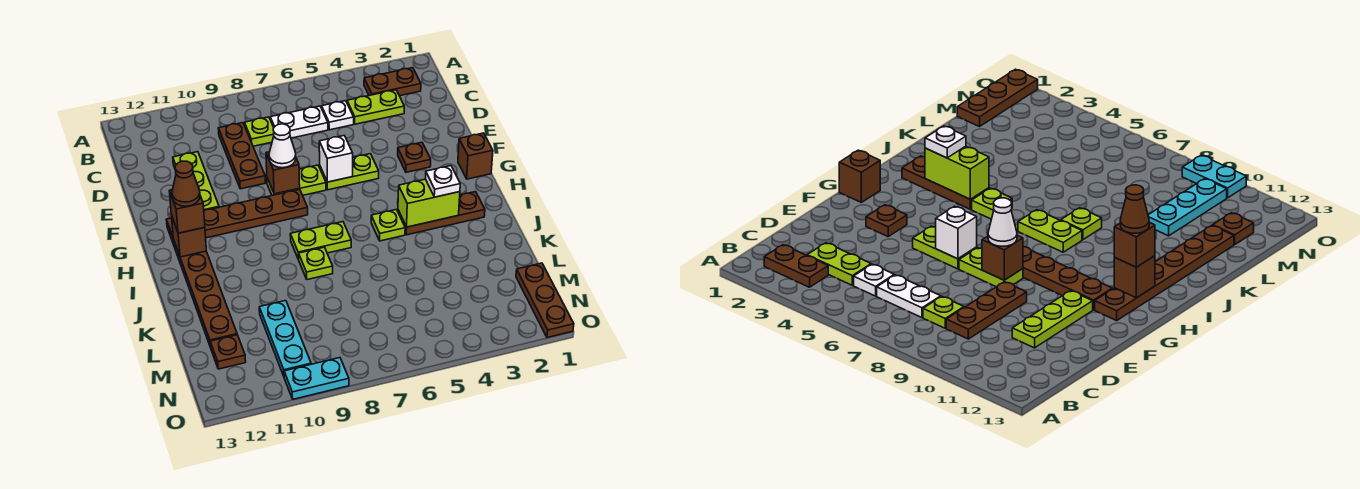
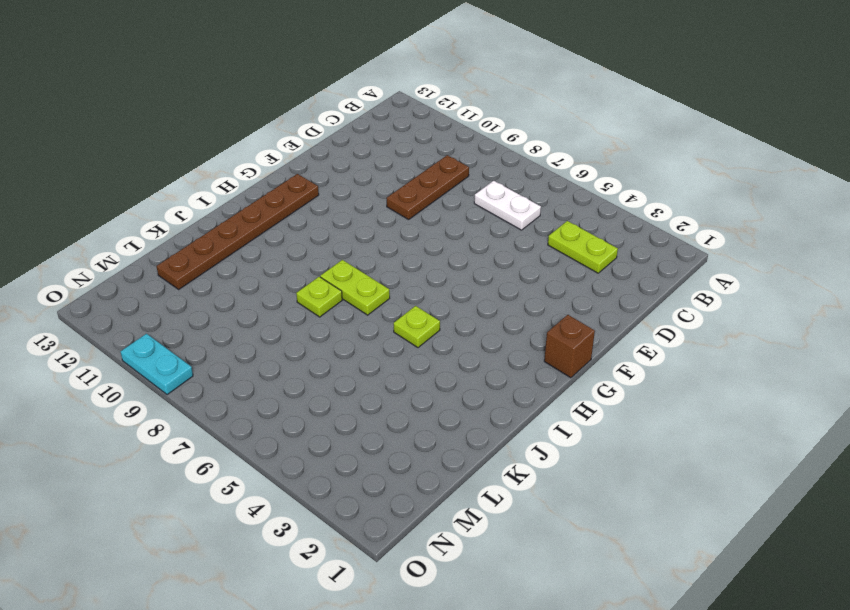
none -> brown plate B2:B3 level 1
none -> white plate C5 level 1
none -> lime plate C8 level 1

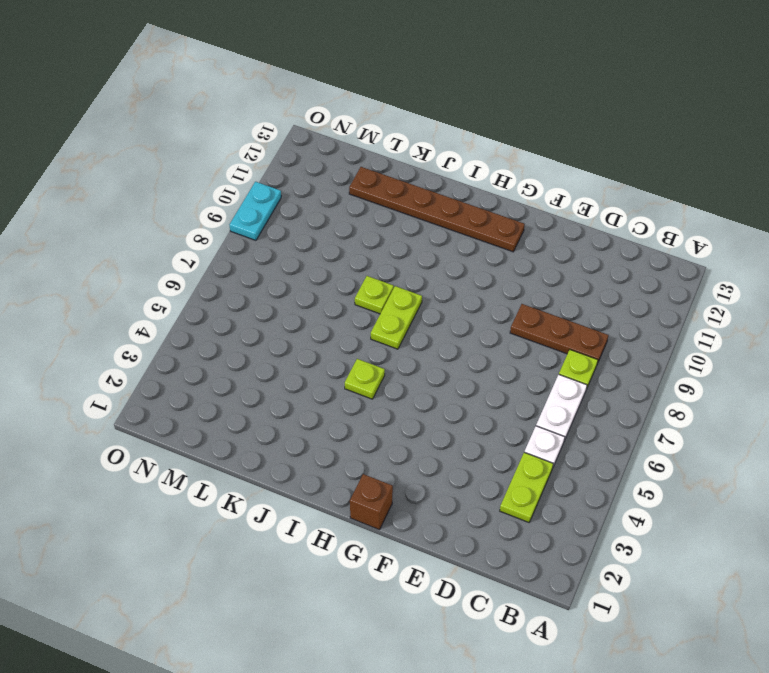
none -> brown plate B2:B3 level 1
none -> lime plate D11:F11 level 1
none -> brown plate F3 level 1

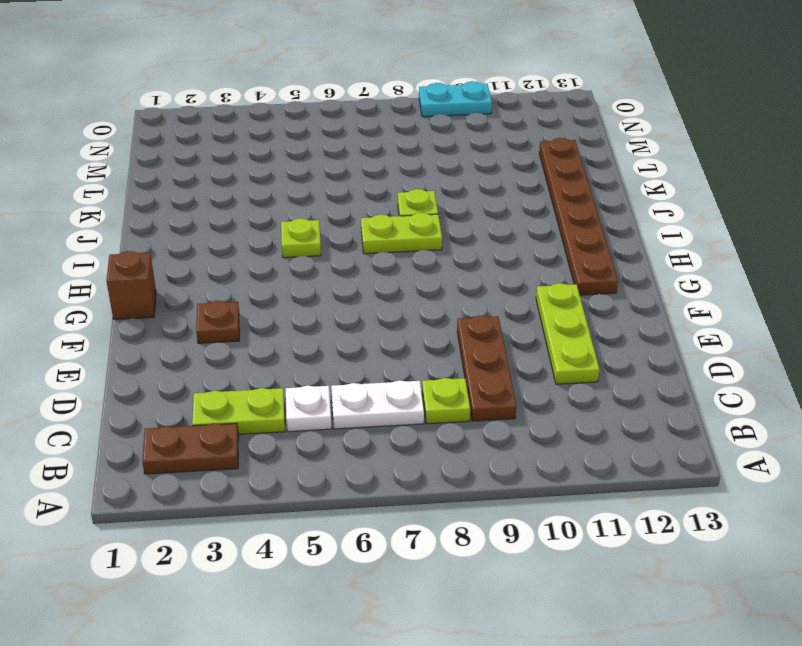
none -> lime plate F5:F6 level 1
none -> lime plate F7:F8 level 1
none -> brown plate G8:G11 level 1

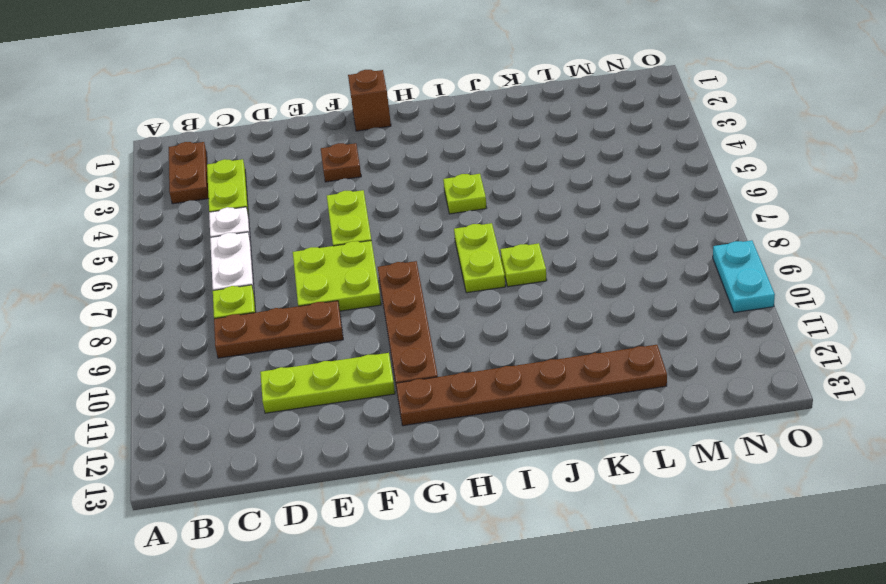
lime plate E7:F8 level 1 -> lime plate F7:F8 level 1
none -> brown plate I2:I4 level 1
none -> cyan plate L10:N10 level 1
none -> brown plate M1:O1 level 1

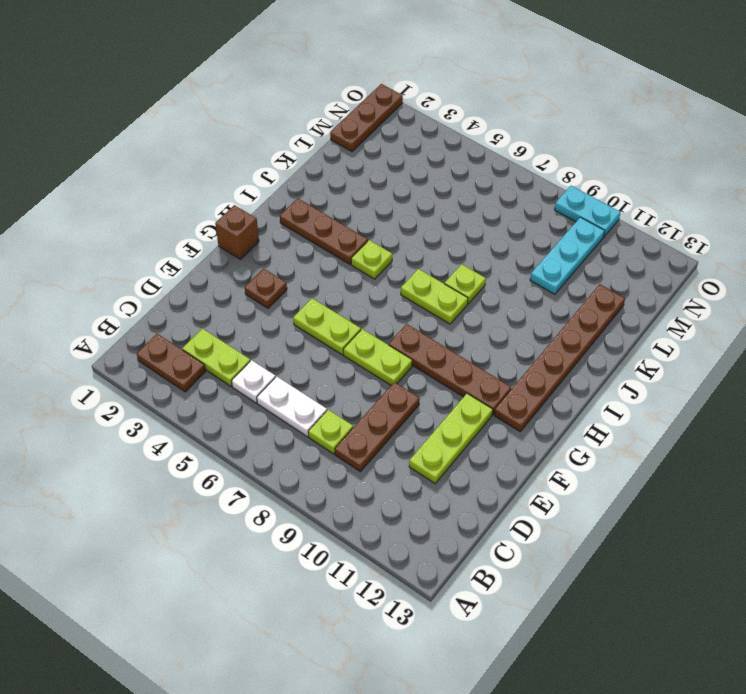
none -> brown plate M12 level 1
none -> white brick F6 level 2
none -> brown brick F8 level 2

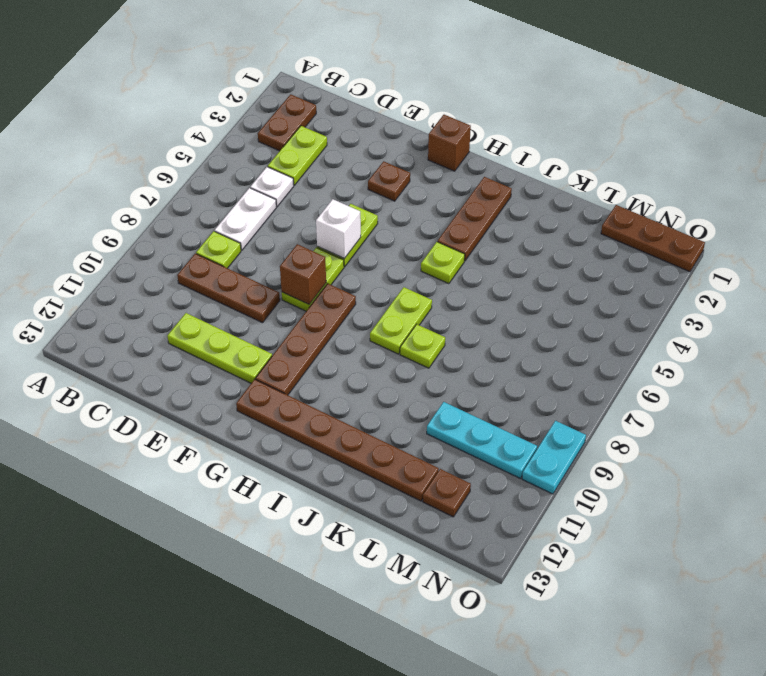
none -> brown brick H12 level 2
none -> lime brick I3:I4 level 2
none -> white cone F8 level 3

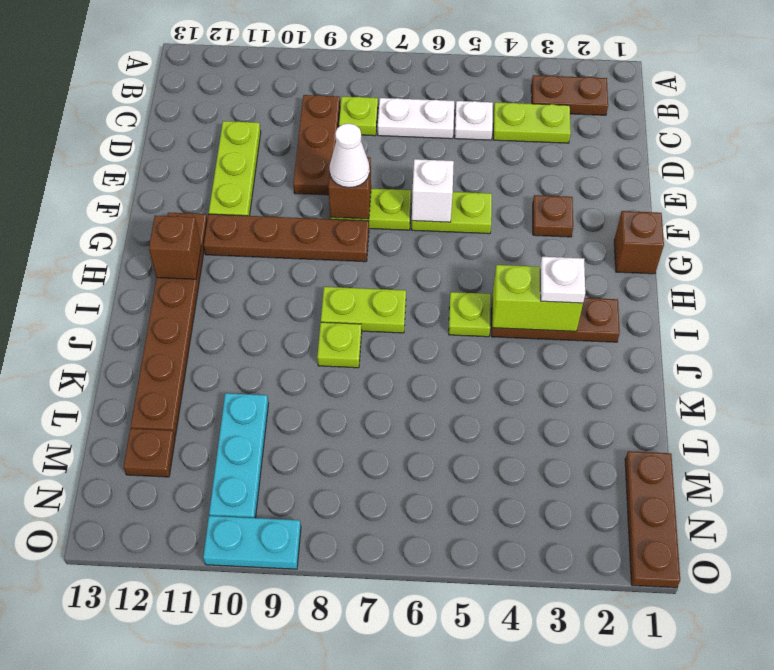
none -> brown brick H12 level 3
none -> brown cone H12 level 4

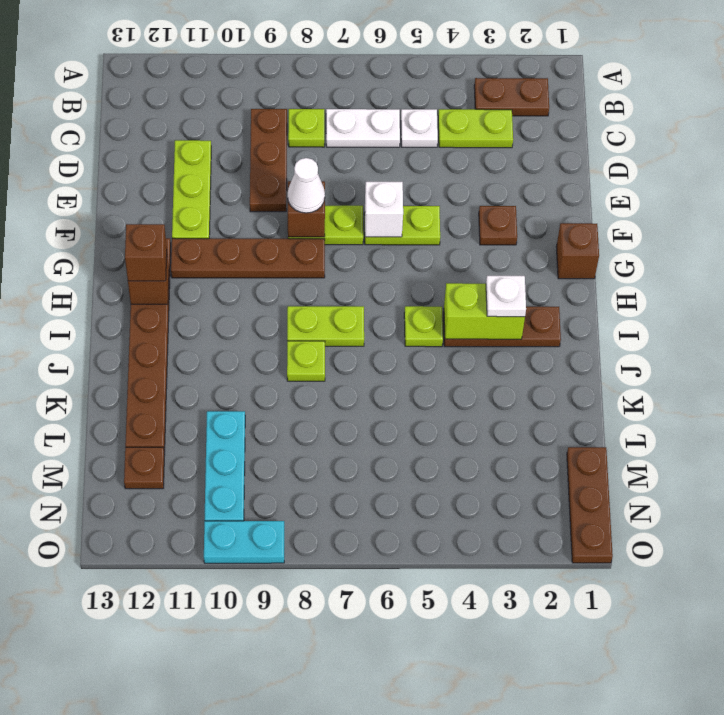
none -> brown cone H12 level 4

